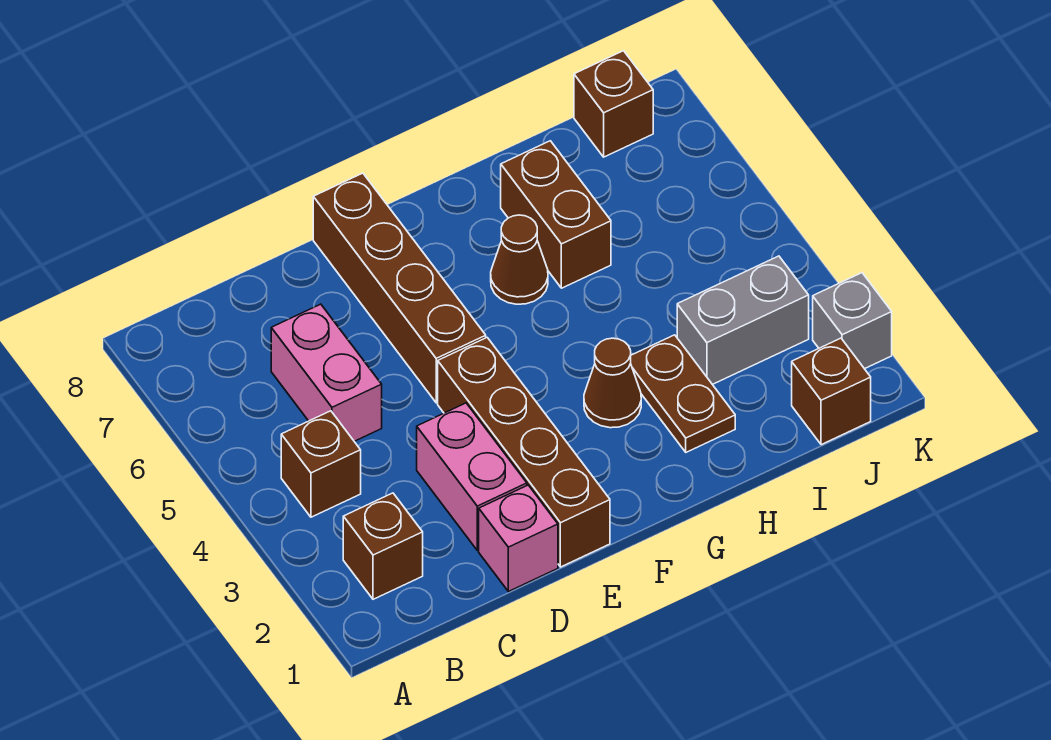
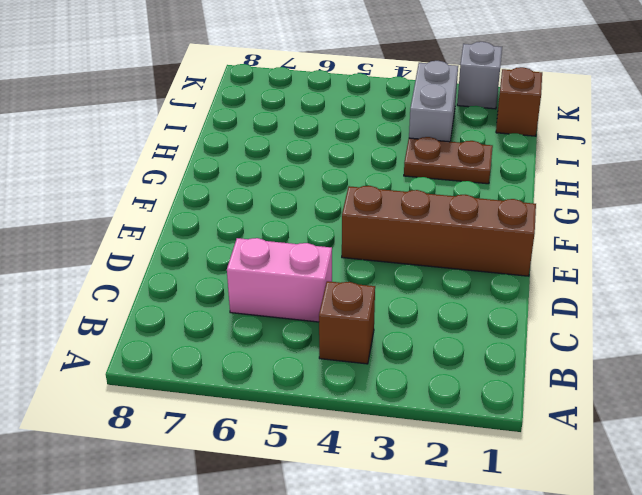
none -> brown brick B2 level 1
none -> pink brick D1 level 1
none -> pink brick D2:D3 level 1

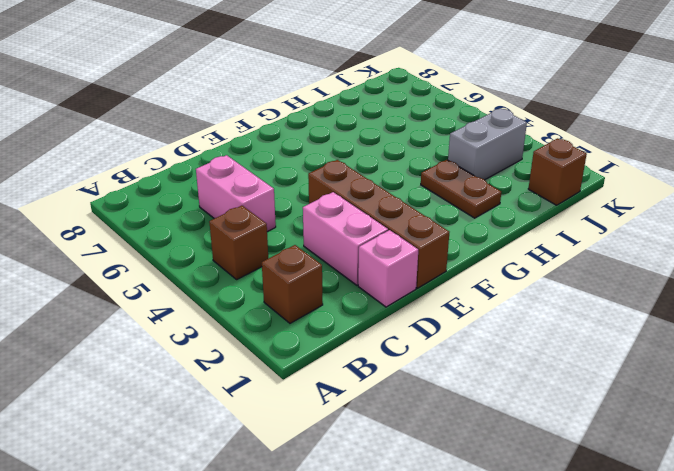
none -> brown brick E5:E8 level 1
none -> brown cone G3 level 1
none -> brown cone G6 level 1

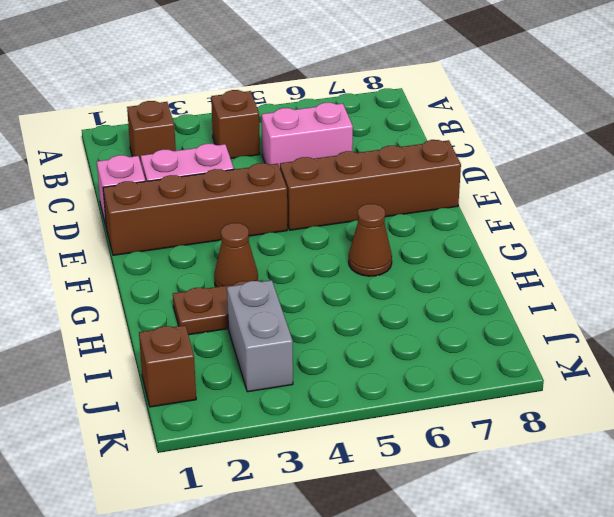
none -> brown brick H6:H7 level 1
none -> brown brick J8 level 1
none -> grey brick K2 level 1

